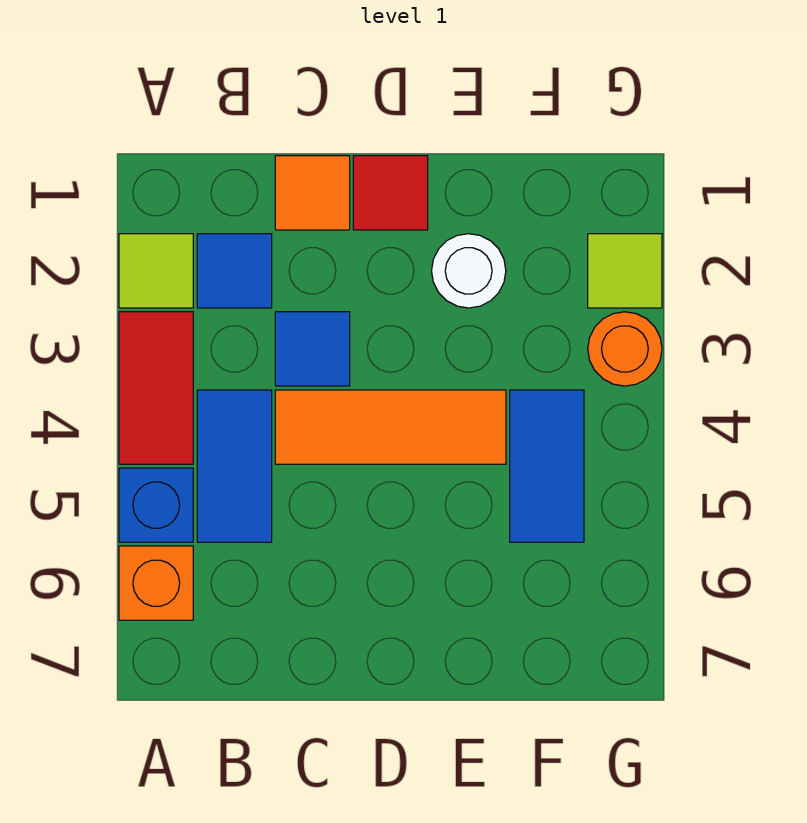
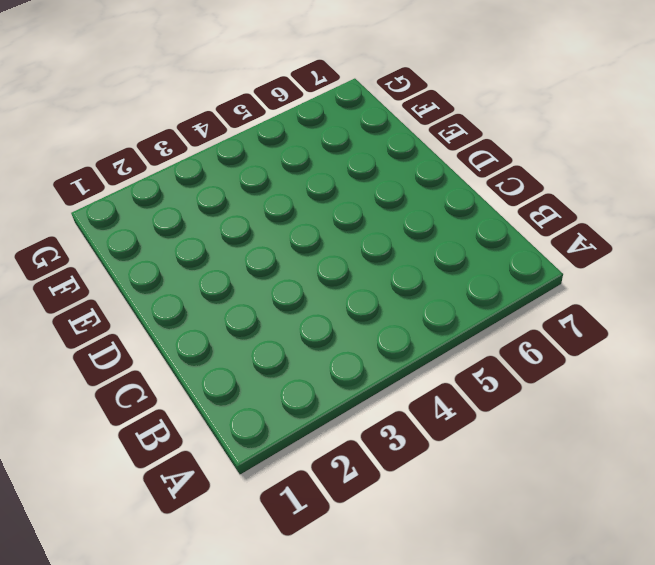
none -> lime tile A2 level 1
none -> red tile A3:A4 level 1
none -> blue brick A5 level 1

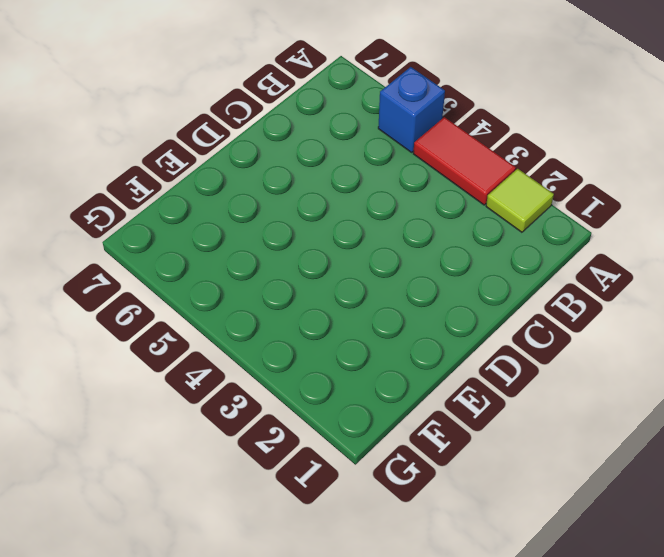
none -> orange brick A6 level 1
none -> blue tile B2 level 1
none -> blue tile B4:B5 level 1

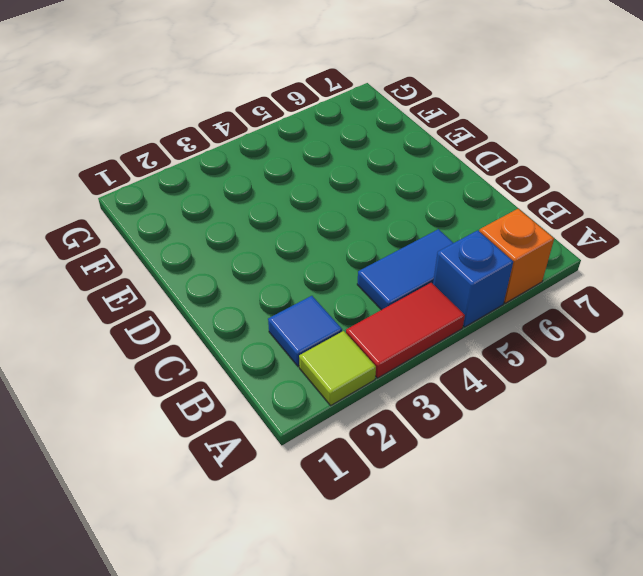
none -> orange tile C1 level 1
none -> blue tile C3 level 1
none -> orange tile C4:E4 level 1

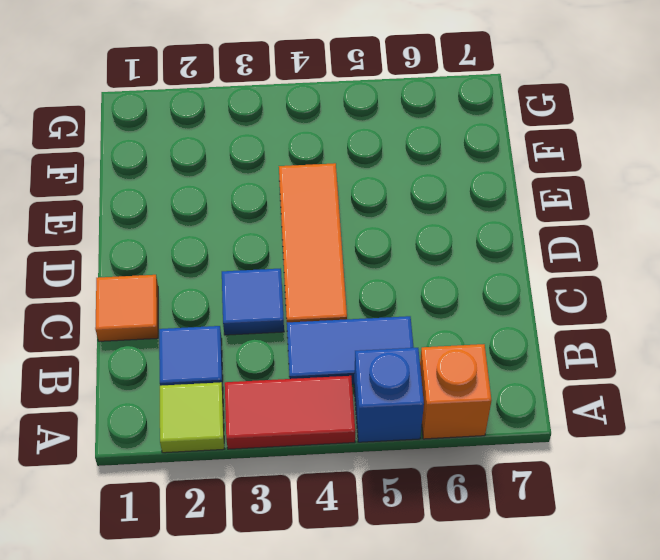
none -> red tile D1 level 1
none -> white round brick E2 level 1
none -> blue tile F4:F5 level 1

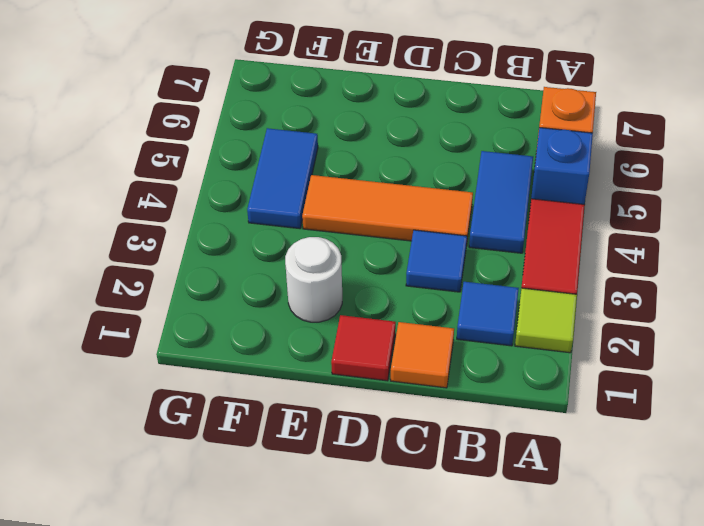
none -> lime tile G2 level 1
none -> orange round brick G3 level 1

